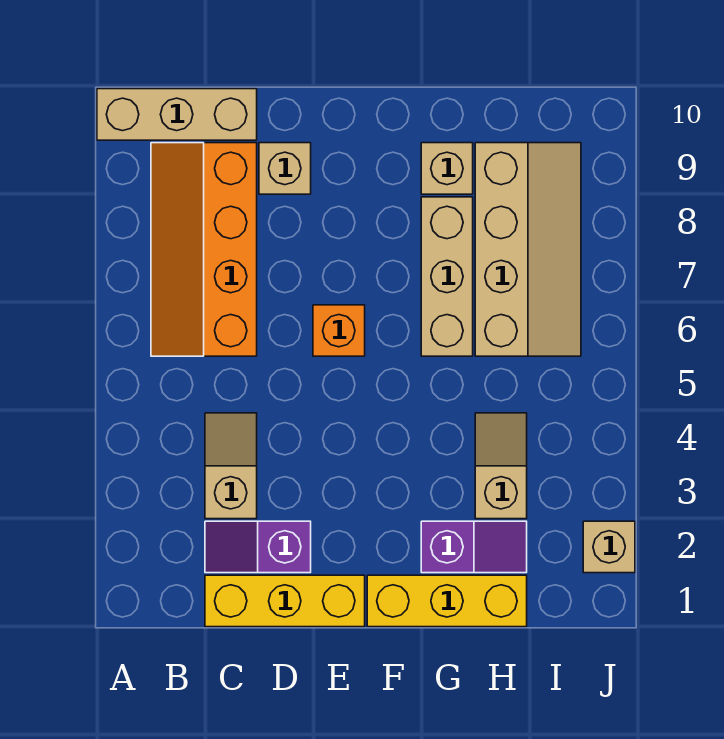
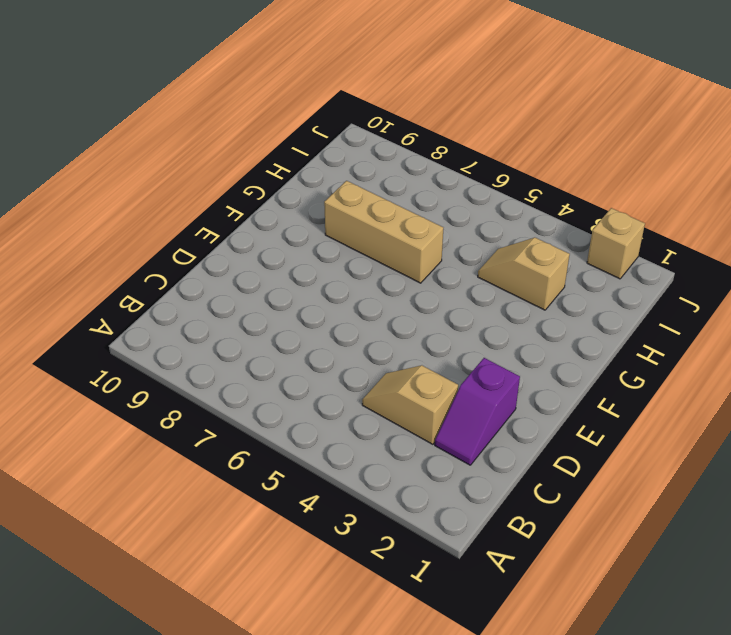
none -> tan brick A10:C10 level 1
none -> orange slope B6:C9 level 1 top C
none -> yellow brick C1:E1 level 1

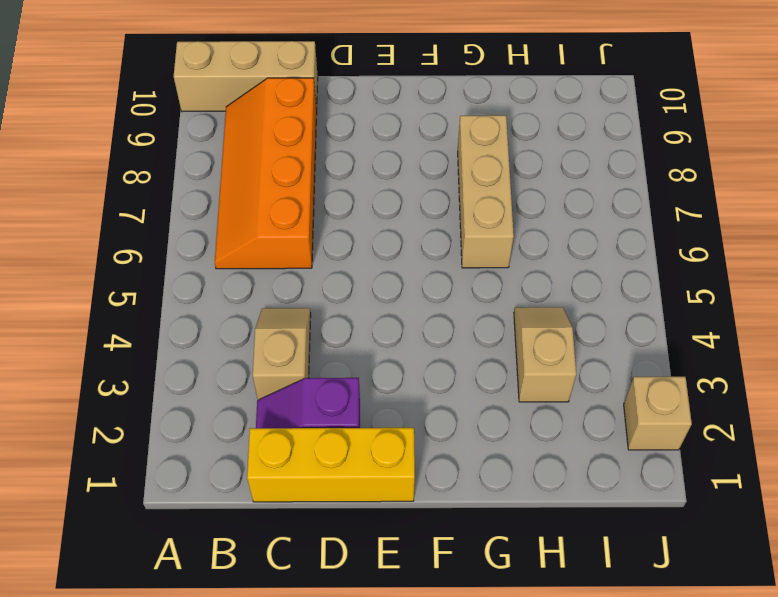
none -> tan brick D9 level 1
none -> orange brick E6 level 1
none -> yellow brick F1:H1 level 1

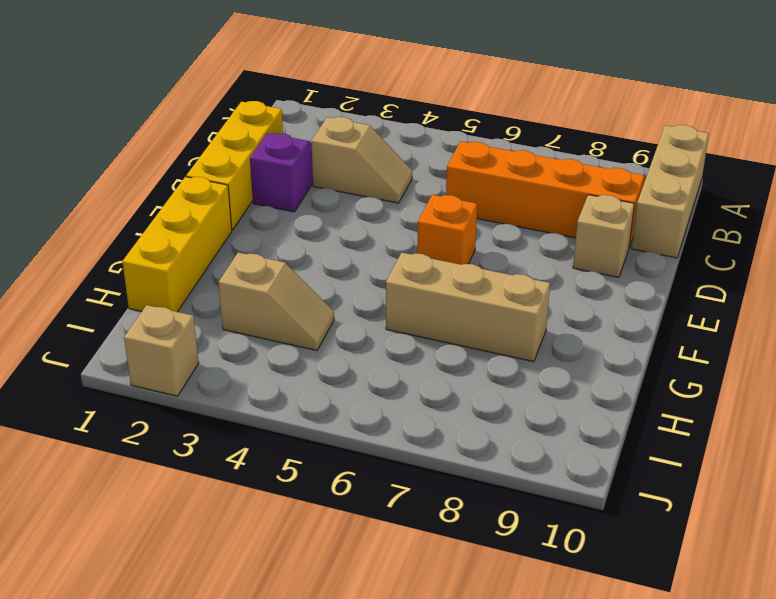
none -> purple slope G2:H2 level 1 top G
none -> tan brick G9 level 1
none -> tan slope H6:I9 level 1 top H

